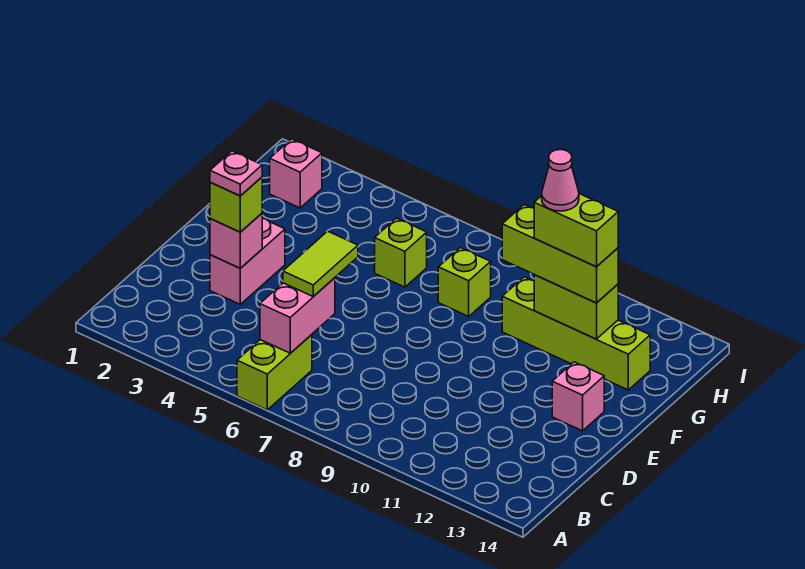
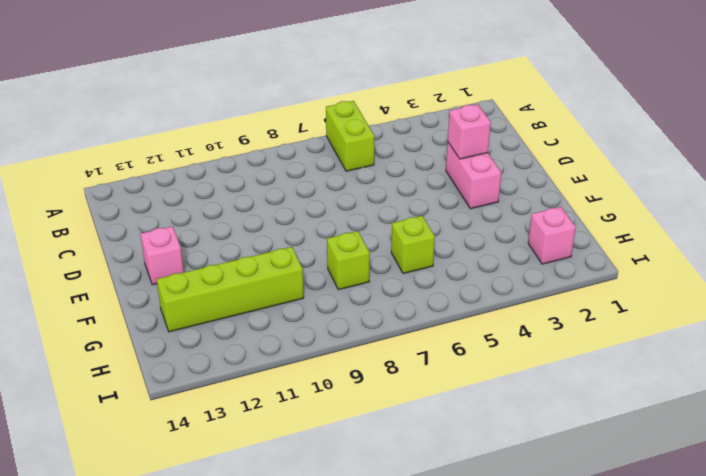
none -> pink brick B6:C6 level 2
none -> lime brick G11:G12 level 2
none -> lime tile C6:D6 level 3

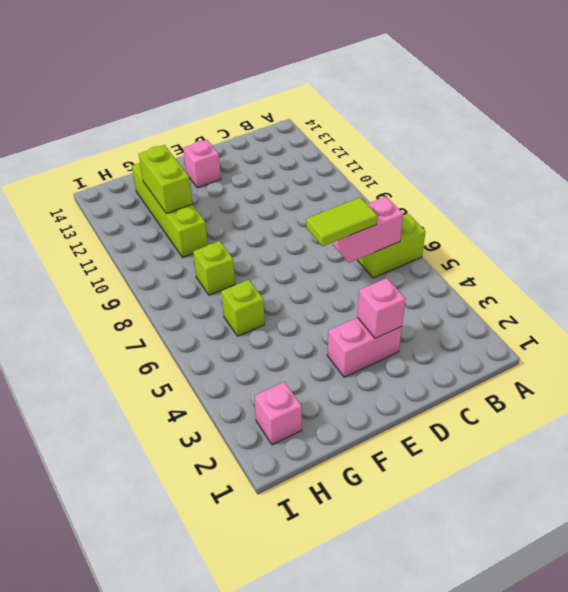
none -> lime brick D3 level 3
none -> lime brick G10:G12 level 3
none -> pink plate D3 level 4

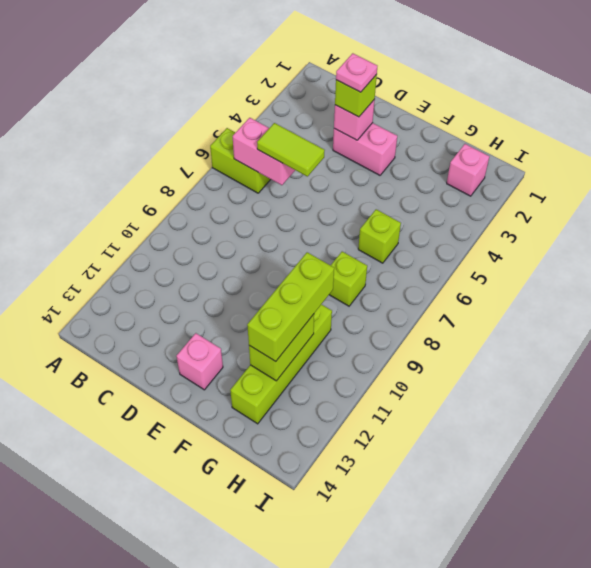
none -> lime brick G11:G12 level 4
none -> pink cone G11 level 5

